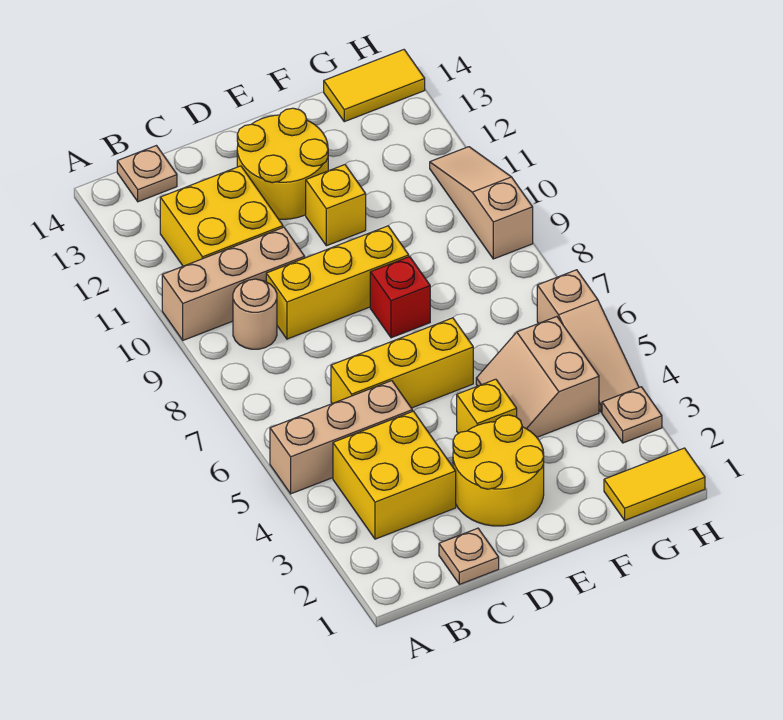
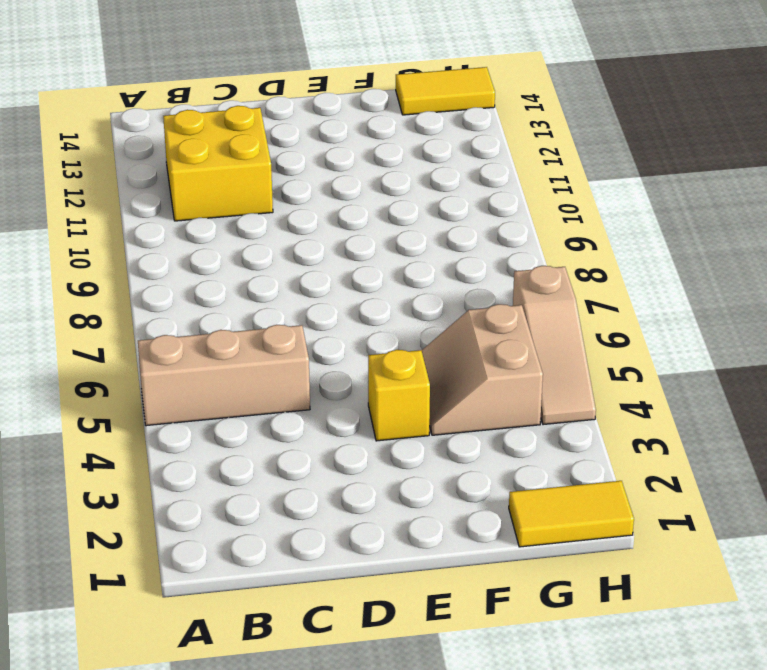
none -> tan brick A10:C10 level 1
none -> yellow brick B3:C4 level 1
none -> tan round brick B9 level 1

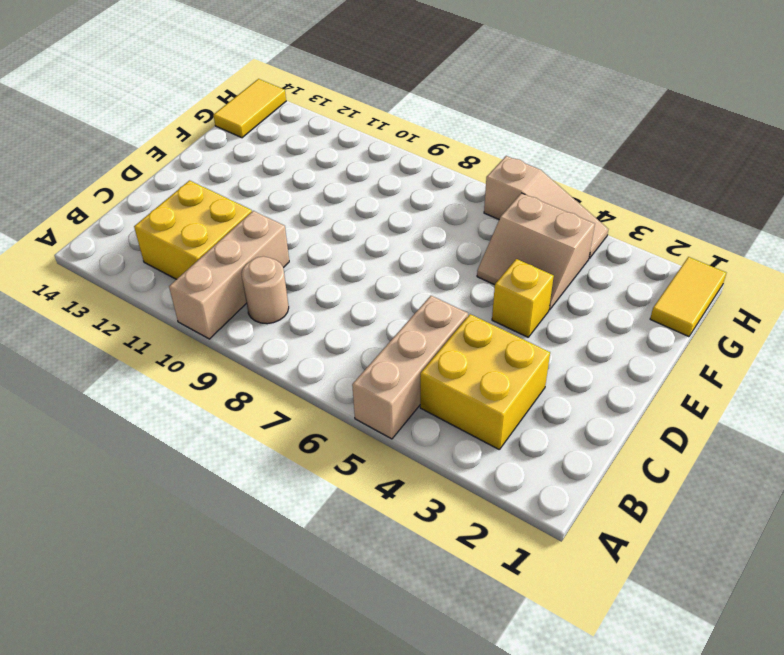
none -> tan plate B14 level 1
none -> tan plate C1 level 1
none -> yellow brick C6:E6 level 1

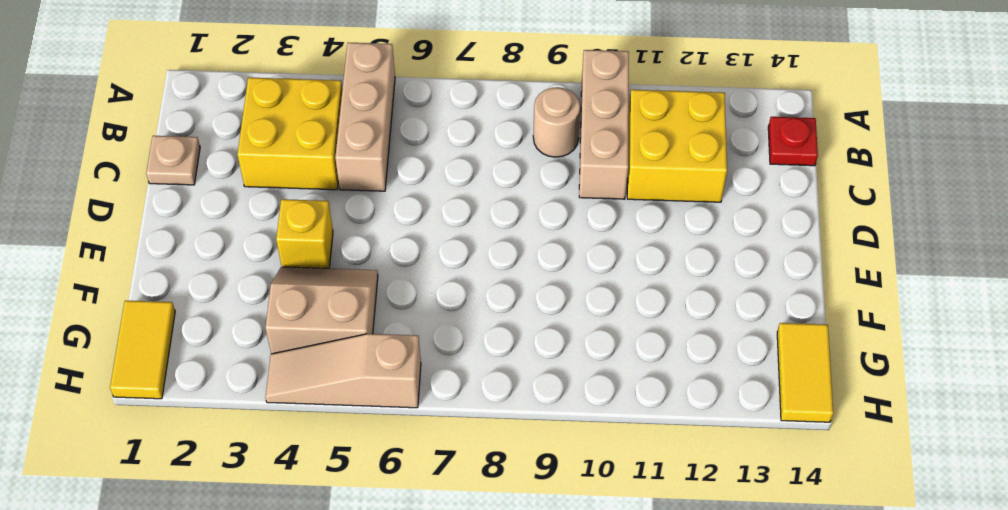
red plate B14 level 1 -> tan plate B14 level 1
none -> yellow brick C6:E6 level 1
none -> yellow brick C9:E9 level 1
none -> yellow round brick D2:E3 level 1

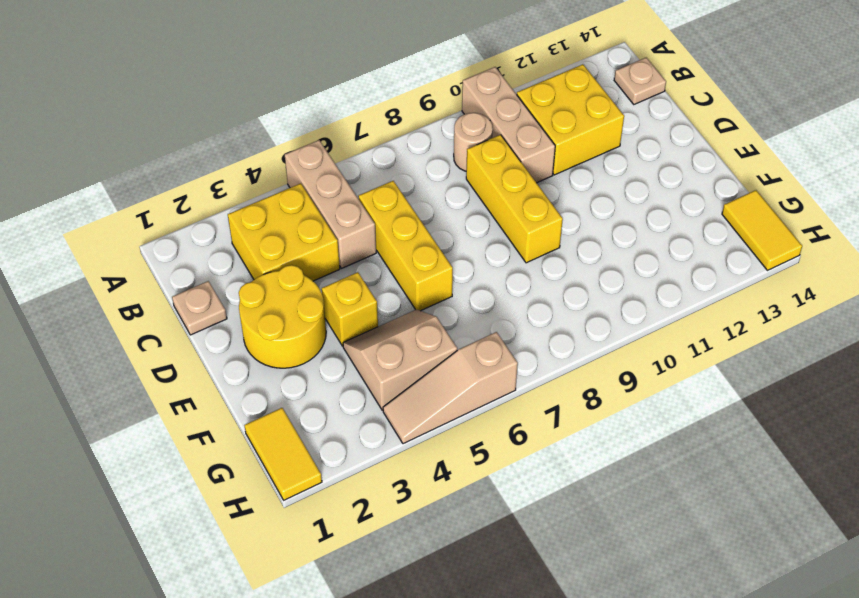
none -> yellow round brick D12:E13 level 1
none -> red brick E8 level 1
none -> yellow brick E11 level 1

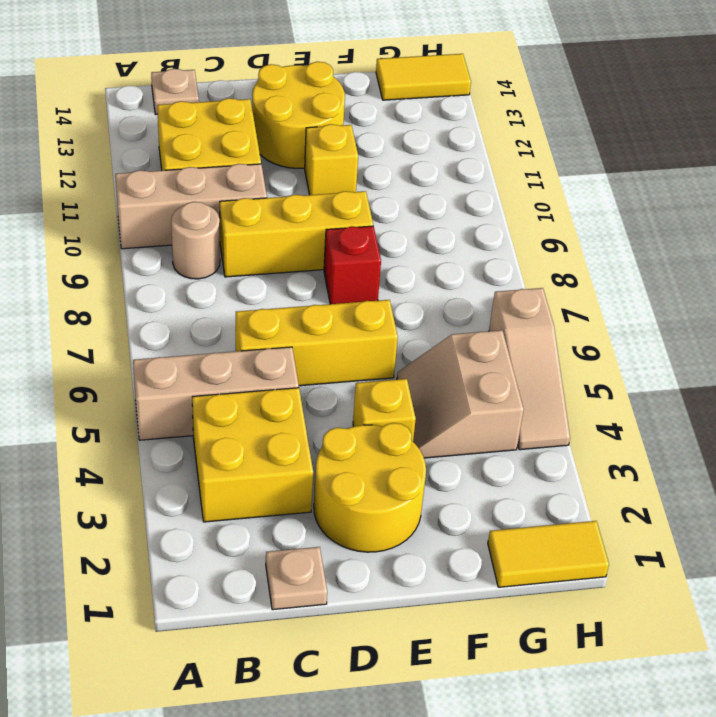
none -> tan plate H3 level 1
none -> tan slope H9:H11 level 1 top 9

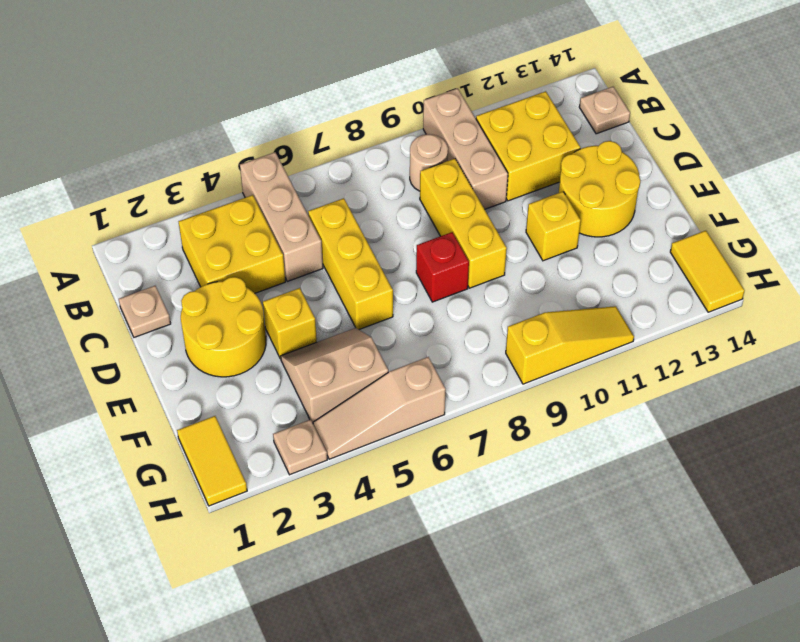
yellow slope H9:H11 level 1 top 9 -> tan slope H9:H11 level 1 top 9

